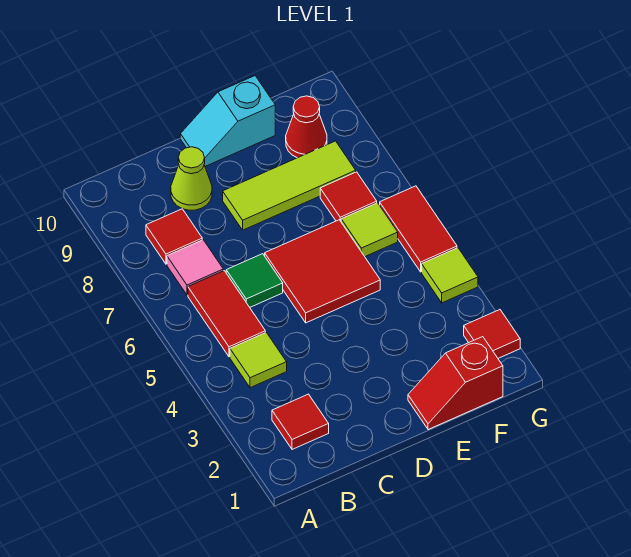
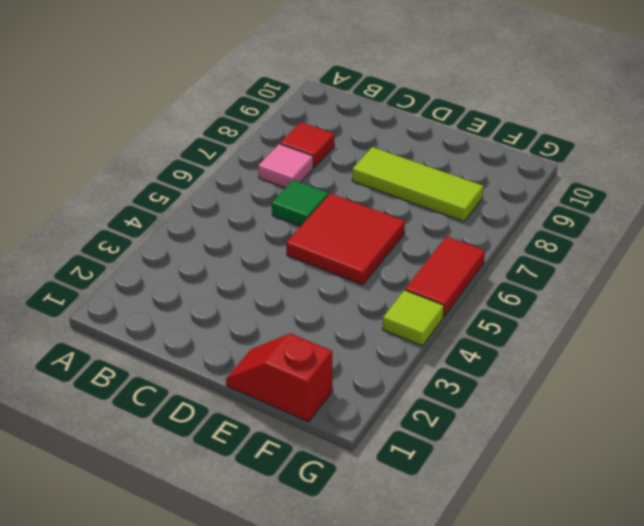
none -> red tile B2 level 1
none -> lime tile B4 level 1
none -> red tile B5:B6 level 1

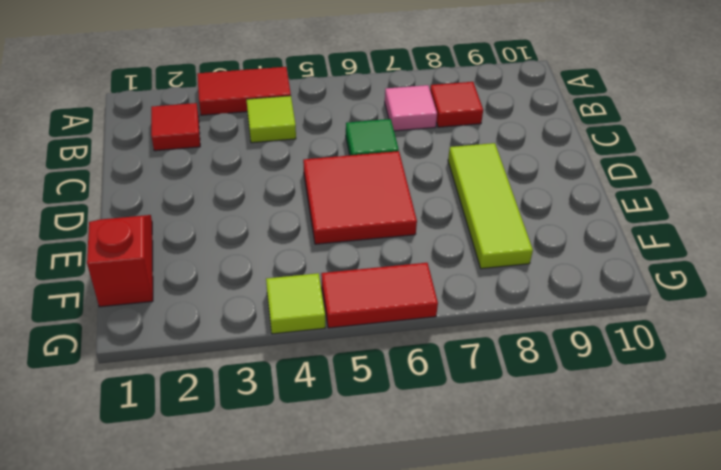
red tile A3:A4 level 1 -> red tile B5:B6 level 1
none -> lime cone C9 level 1
none -> cyan slope D10:E10 level 1 top E
none -> lime tile F6 level 1

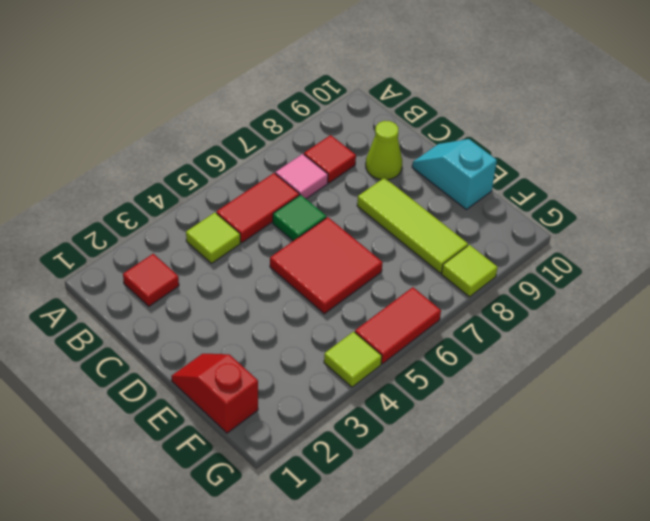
lime tile G8 level 1 -> lime tile F6 level 1
none -> red tile F7 level 1
none -> red cone F9 level 1
none -> red tile G2 level 1

